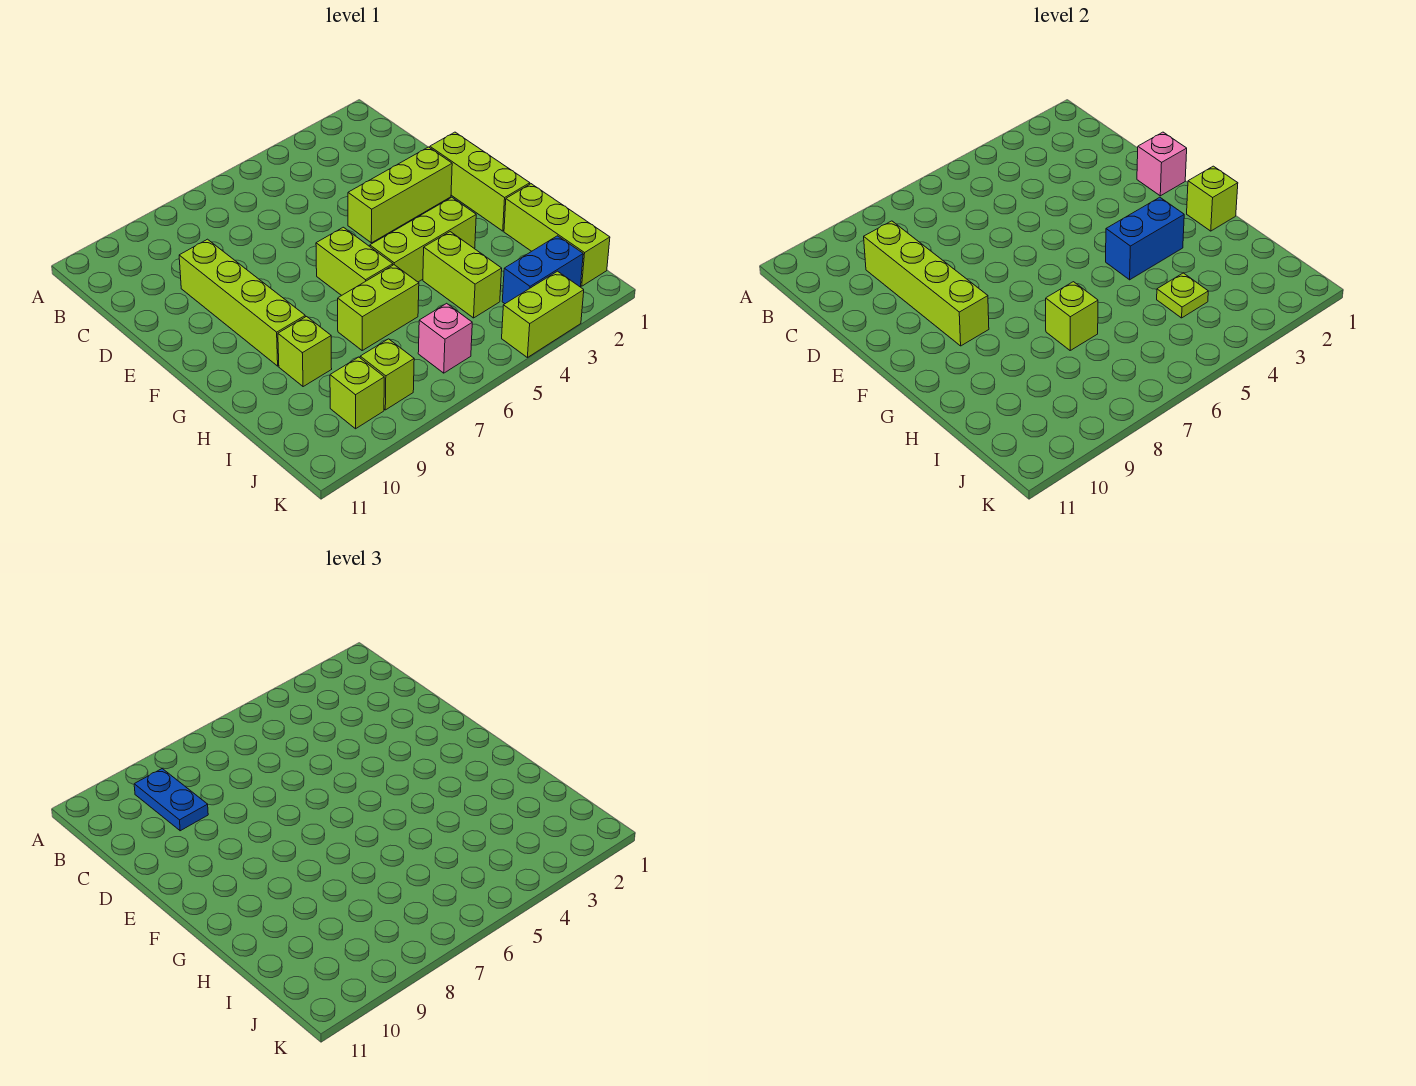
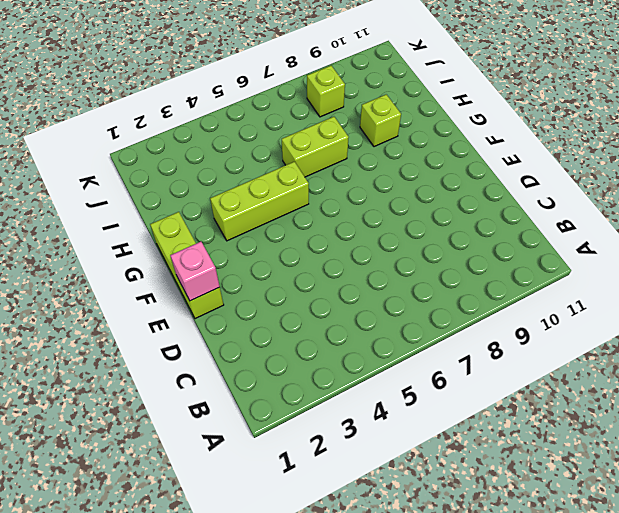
none -> lime brick D9:G9 level 1
none -> lime brick E2:E4 level 1
none -> lime brick F6:G6 level 1

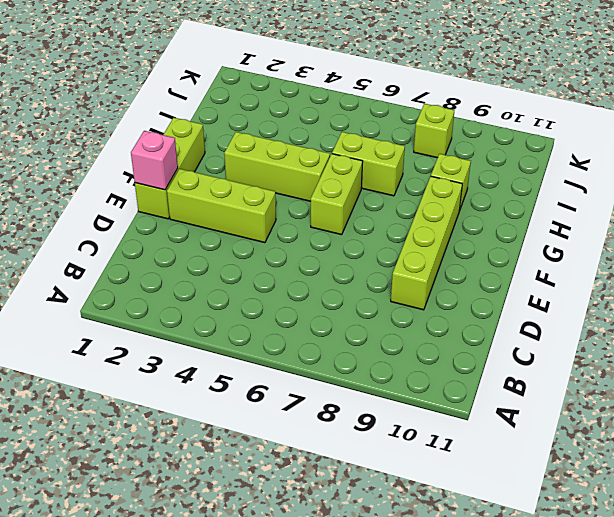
none -> lime brick H1:J1 level 1
none -> lime brick H4:I4 level 1
none -> blue brick J2:J3 level 1

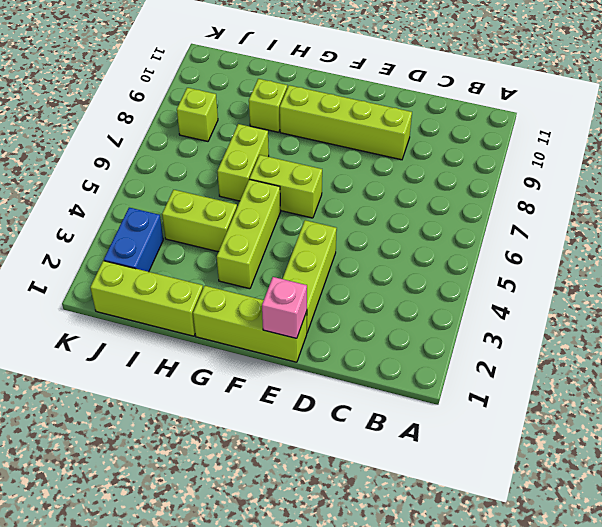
none -> pink brick J6 level 1
none -> lime brick J9 level 1
none -> lime brick K3:K4 level 1

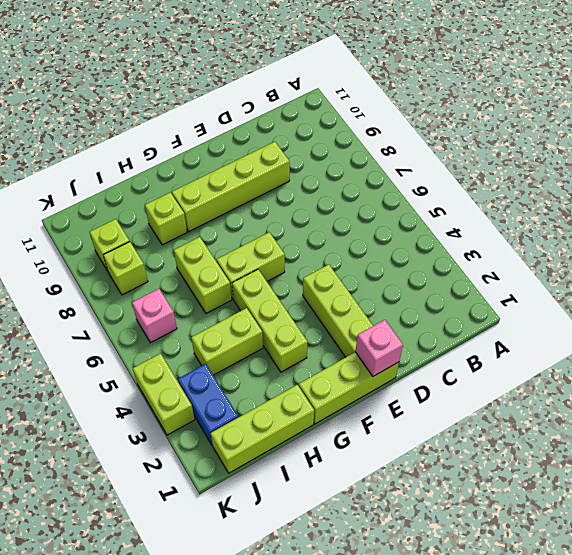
none -> lime brick C9:F9 level 2
none -> lime brick G1 level 2
none -> blue brick G3:G4 level 2

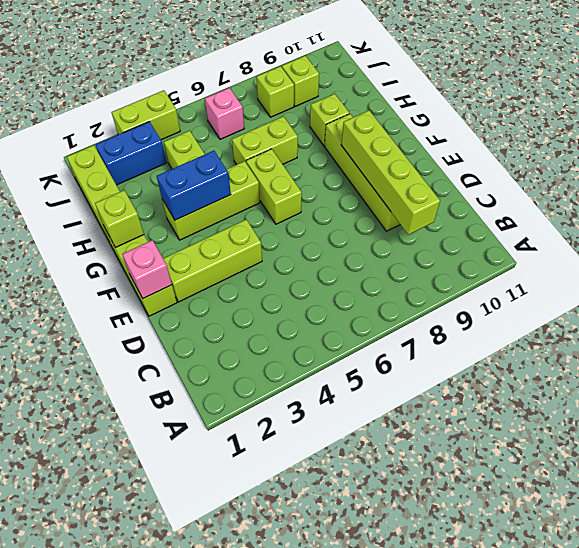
none -> lime brick H7 level 2
none -> lime plate I4 level 2
none -> blue plate B9:C9 level 3

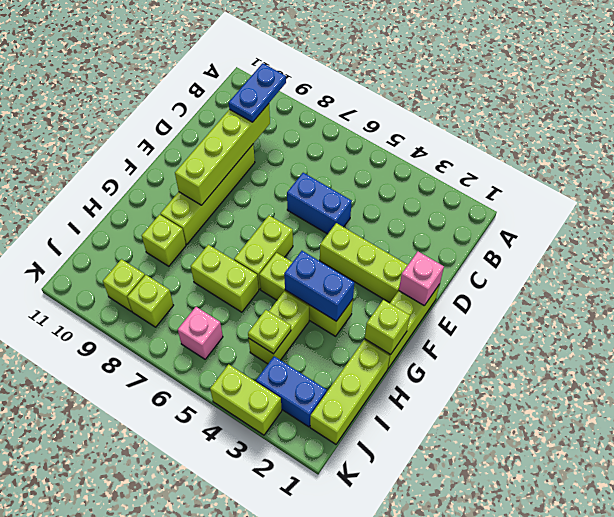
blue brick D5:D6 level 1 -> none
none -> lime brick H7 level 2

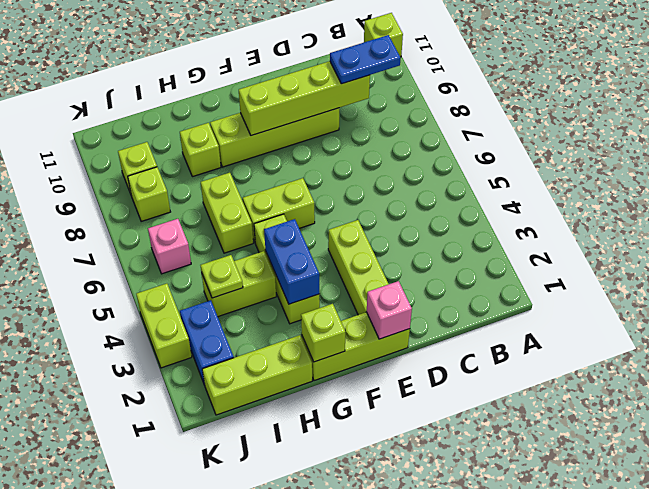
lime brick A11 level 1 -> lime brick H7 level 2

